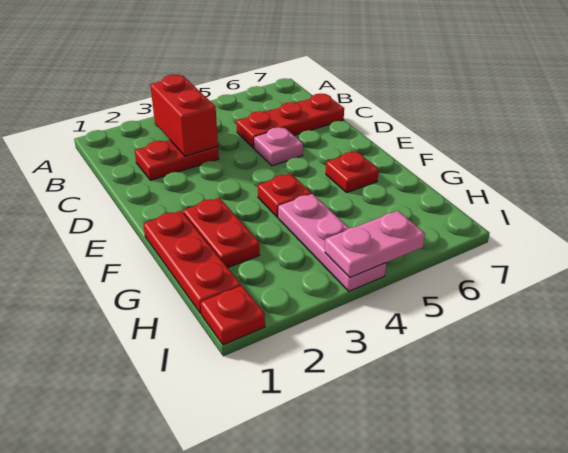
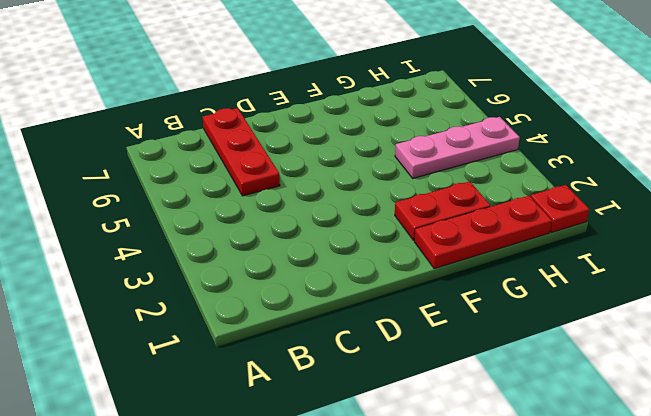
none -> red plate C2:C3 level 1
none -> pink plate D5 level 1

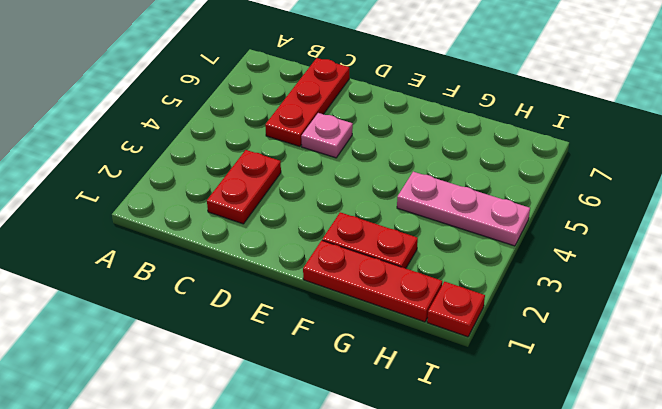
none -> red plate F4 level 1
none -> red plate F6 level 1

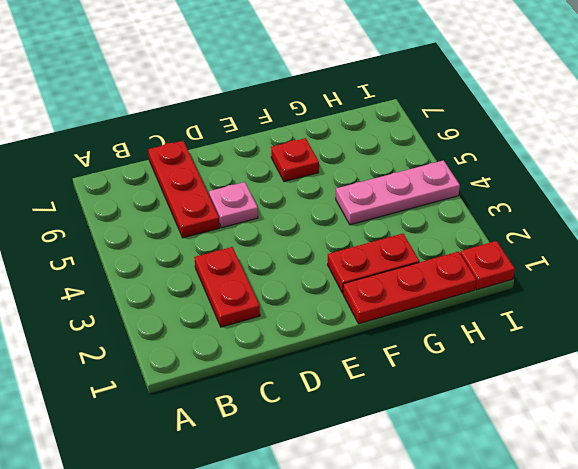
none -> red plate F4 level 1
none -> red brick B3:C3 level 2

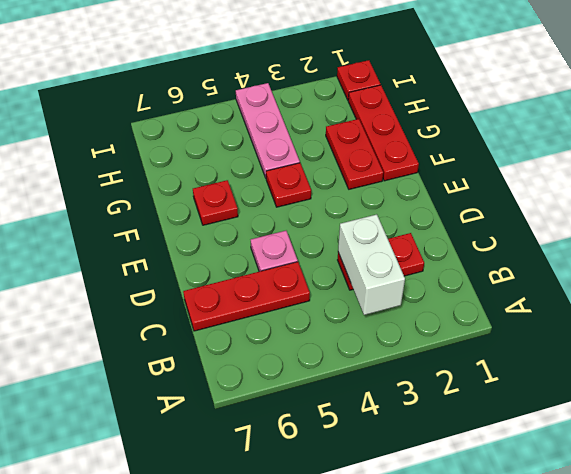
white brick B3:C3 level 2 -> red brick B3:C3 level 2
none -> pink plate I4:I5 level 2

